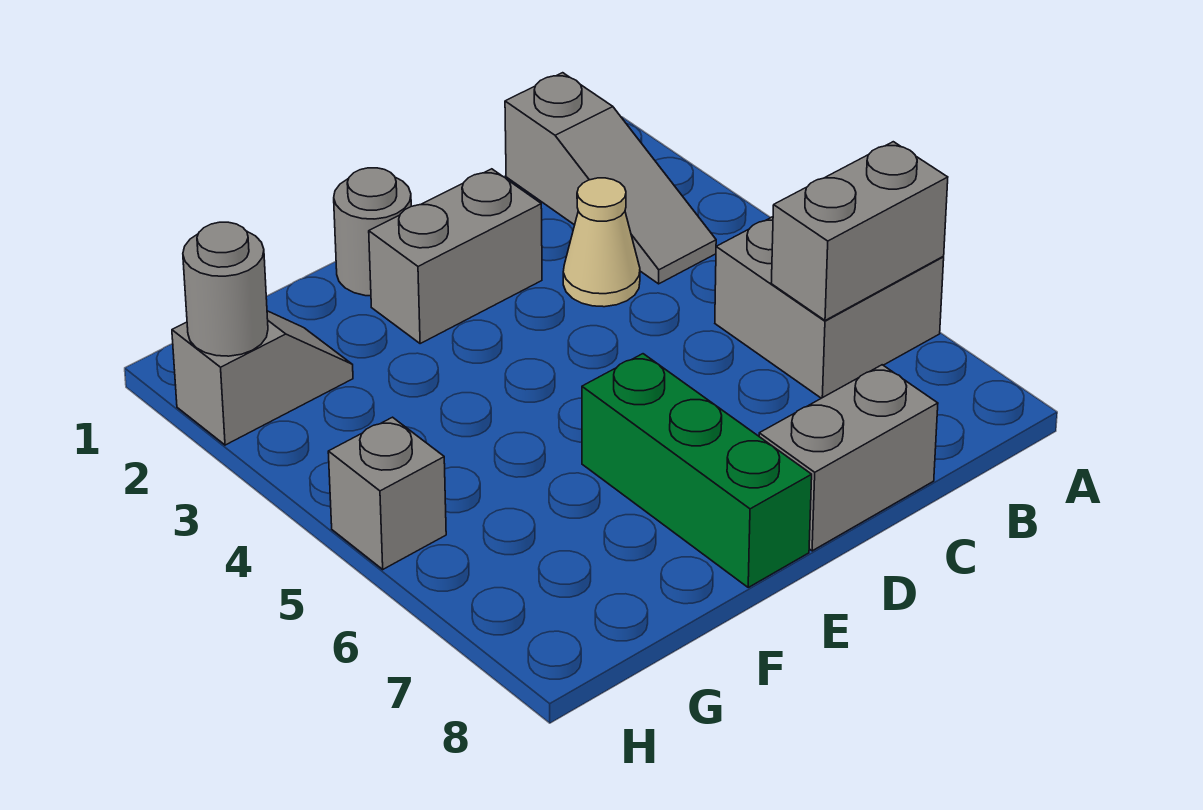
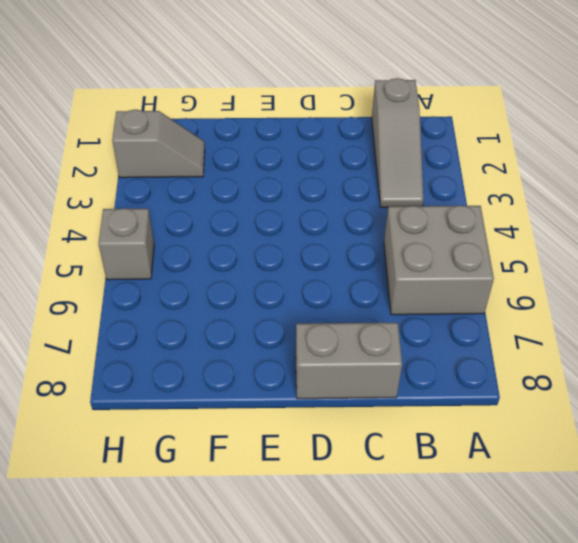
none -> tan cone C3 level 1
none -> grey brick D2:E2 level 1

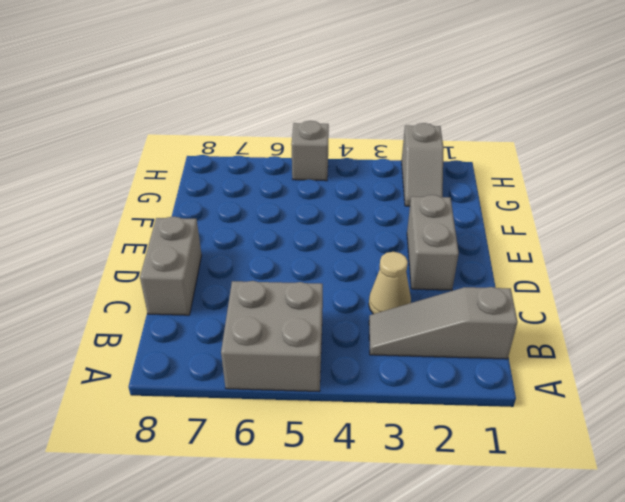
none -> grey round brick E1 level 1
none -> green brick E6:E8 level 1

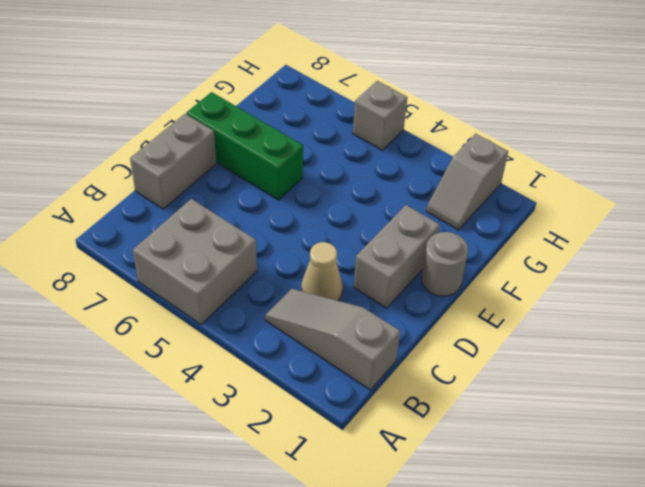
none -> grey brick A6:B6 level 2
none -> grey round brick H2 level 2

